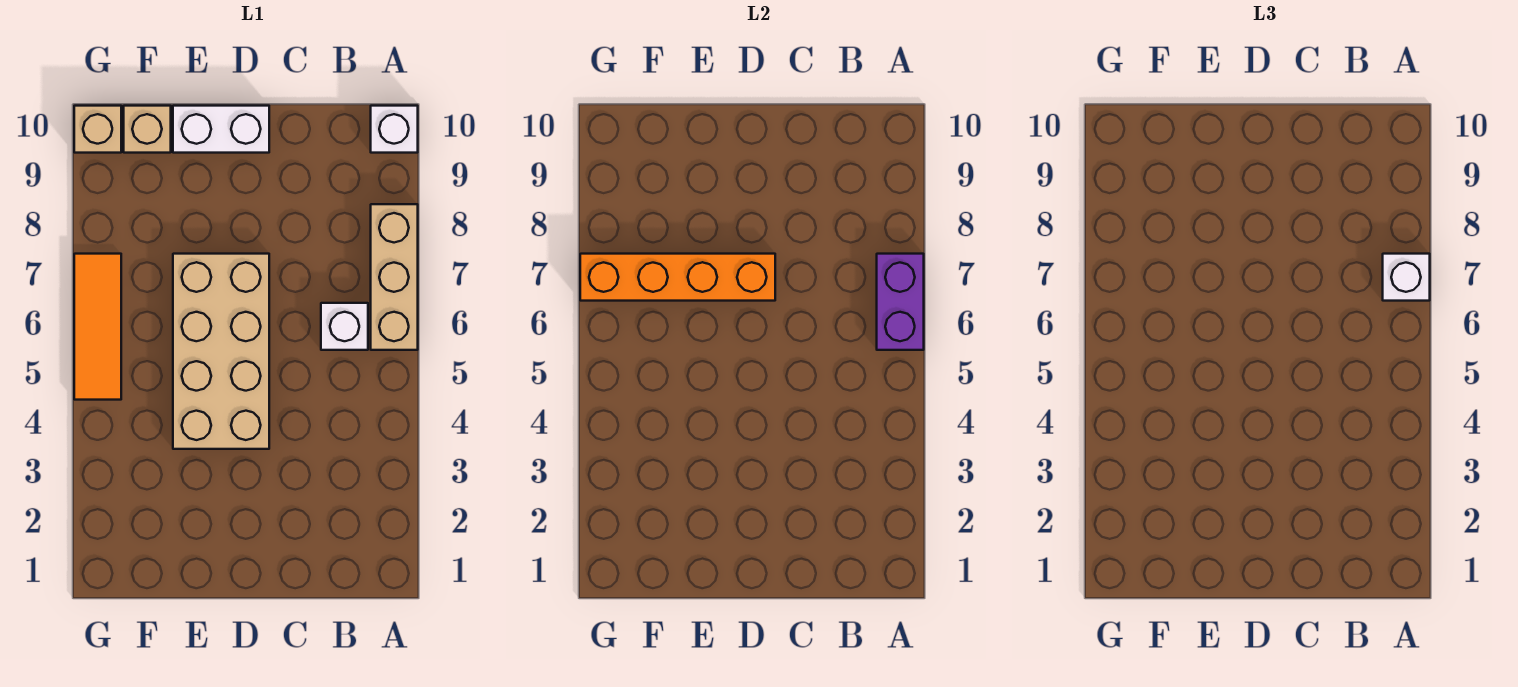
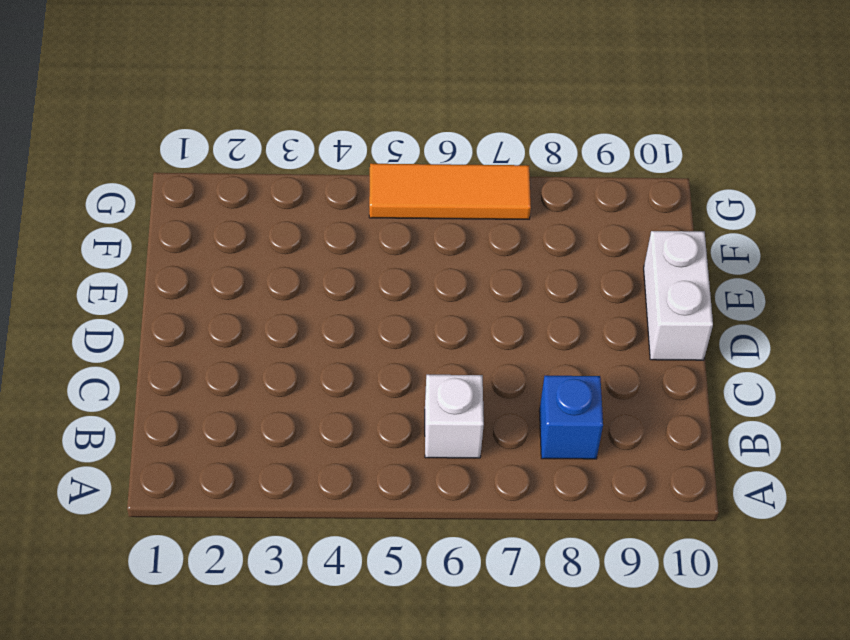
blue brick B8 level 1 -> none
none -> tan brick A6:A8 level 1
none -> white brick A10 level 1

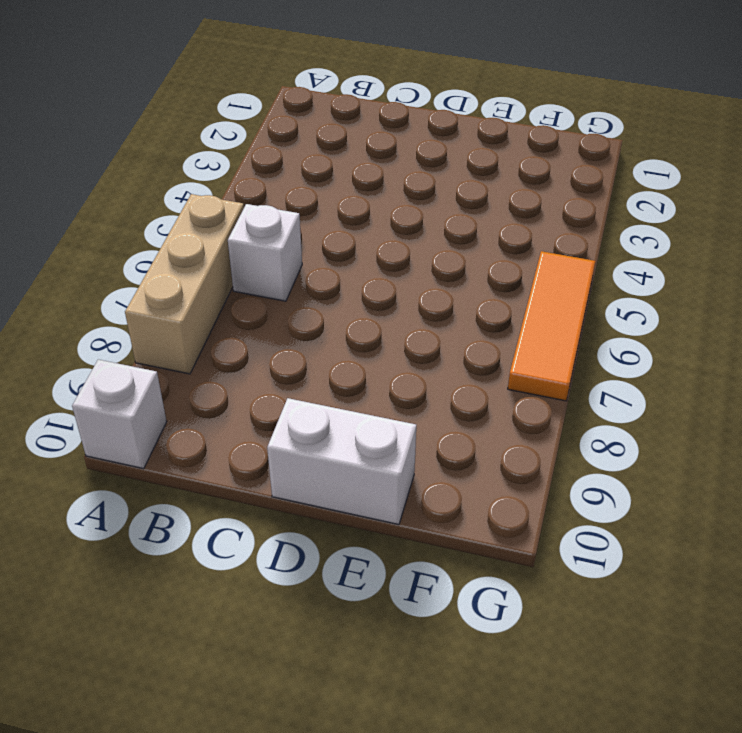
none -> tan brick D4:E7 level 1
none -> tan brick F10 level 1

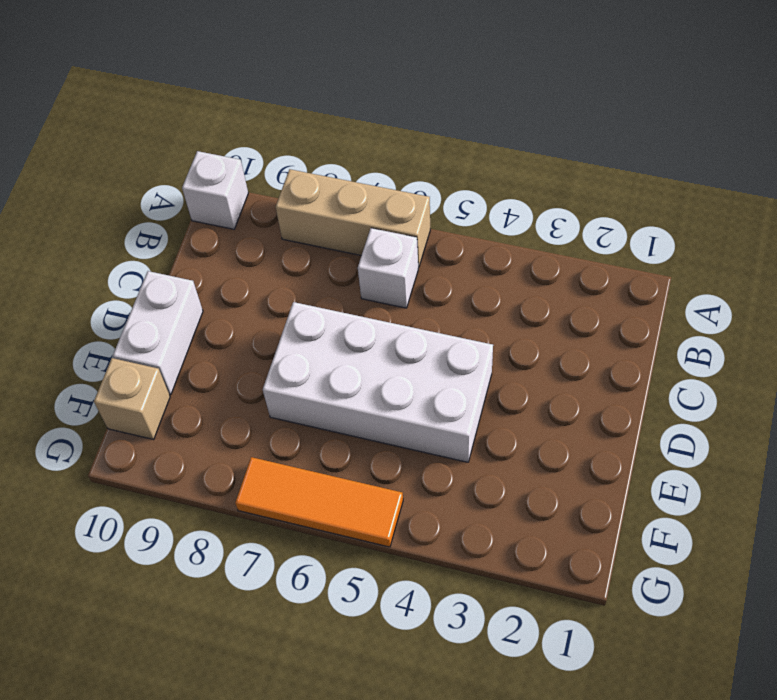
white brick D4:E7 level 1 -> tan brick D4:E7 level 1
none -> tan brick G10 level 1
none -> purple brick A6:A7 level 2

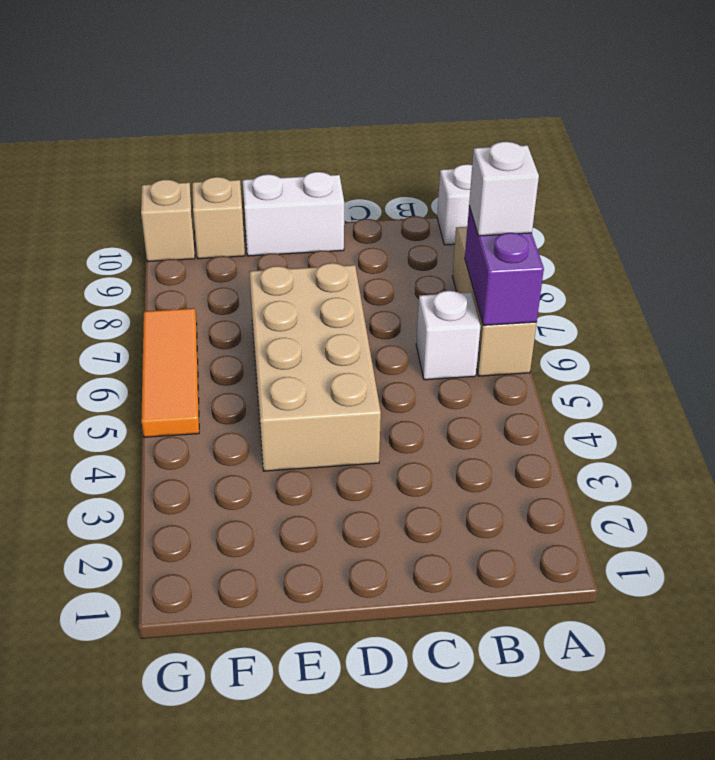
none -> orange brick D7:G7 level 2

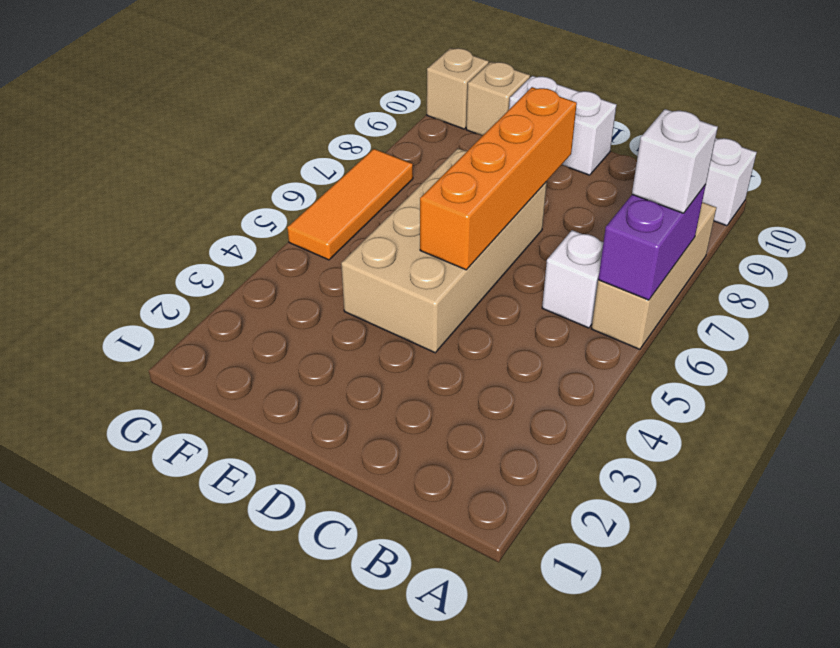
orange brick D5:D8 level 2 -> orange brick D7:G7 level 2

